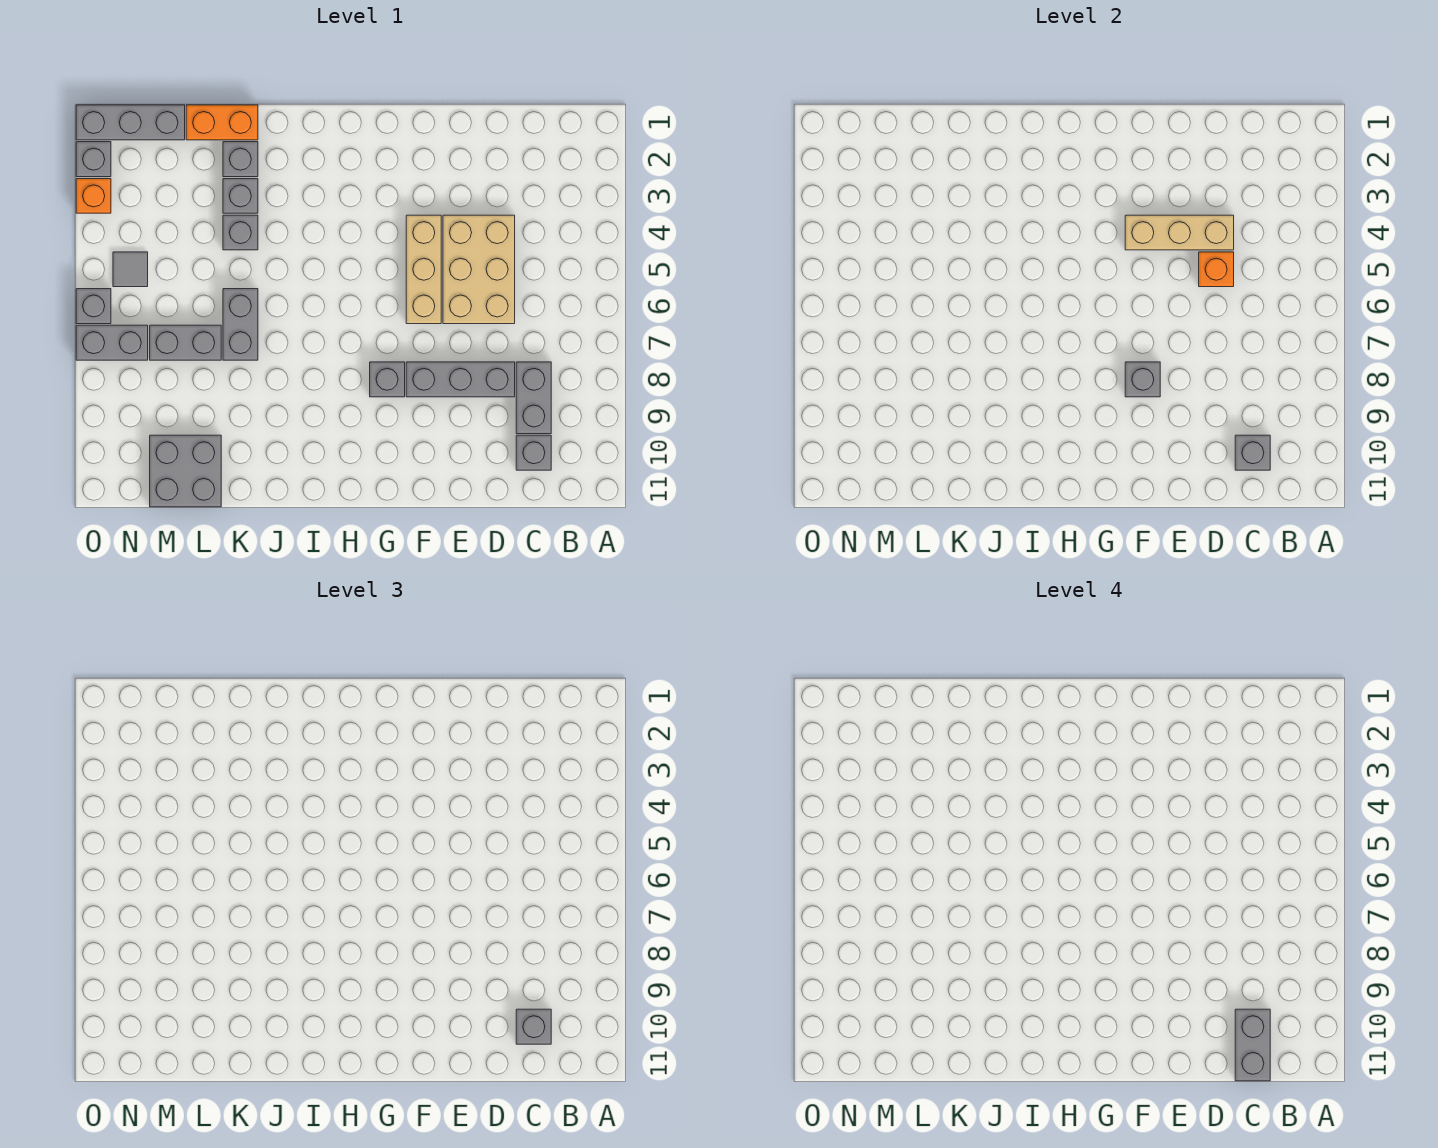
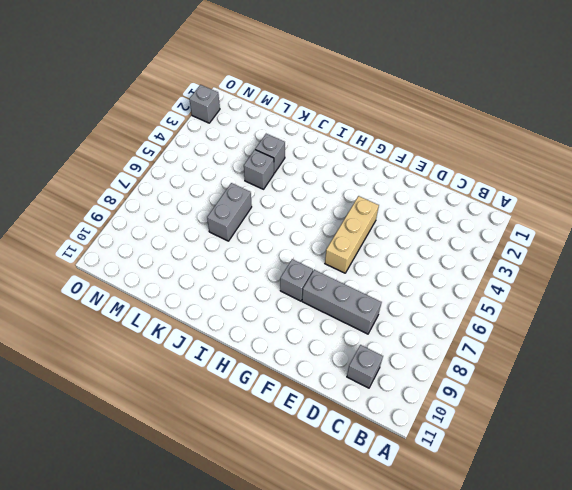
none -> grey brick C8:C9 level 1
none -> tan brick D4:E6 level 1
none -> orange brick K1:L1 level 1

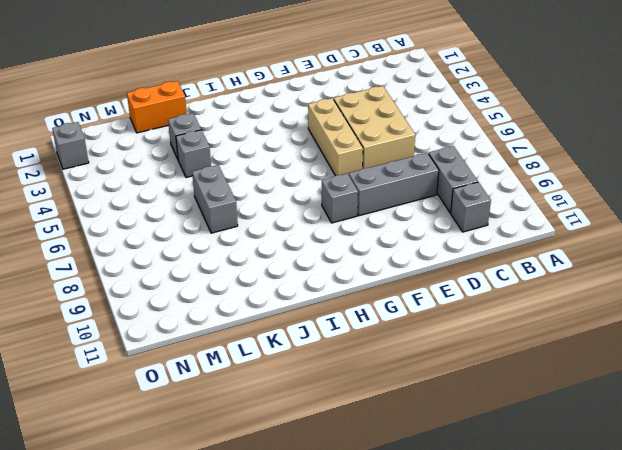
none -> grey brick K2 level 1
none -> grey brick L7:M7 level 1
none -> grey brick L10:M11 level 1

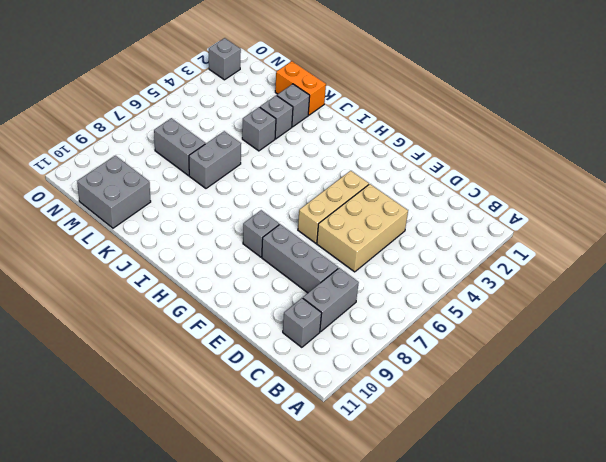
none -> grey brick M1:O1 level 1
none -> grey tile N5 level 1
none -> grey brick N7:O7 level 1

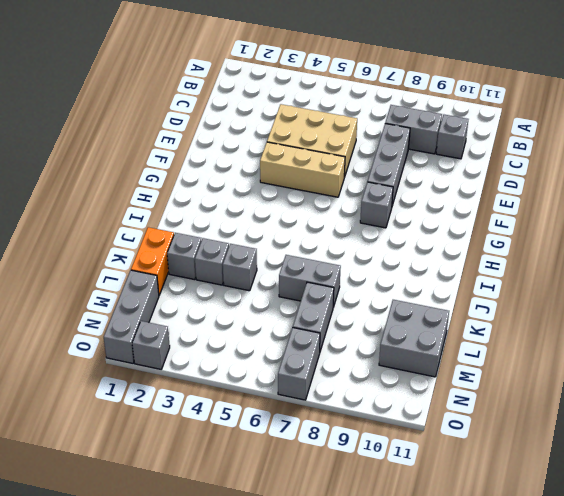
none -> grey tile N5 level 1
none -> orange brick O3 level 1
none -> grey brick O6 level 1

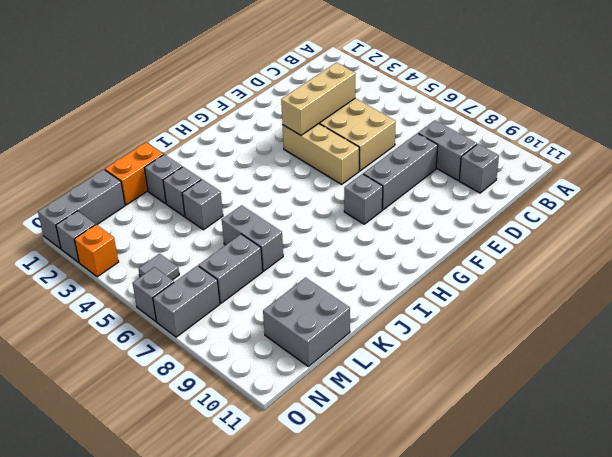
none -> grey brick C10 level 2
none -> orange brick D5 level 2
none -> grey brick F8 level 2

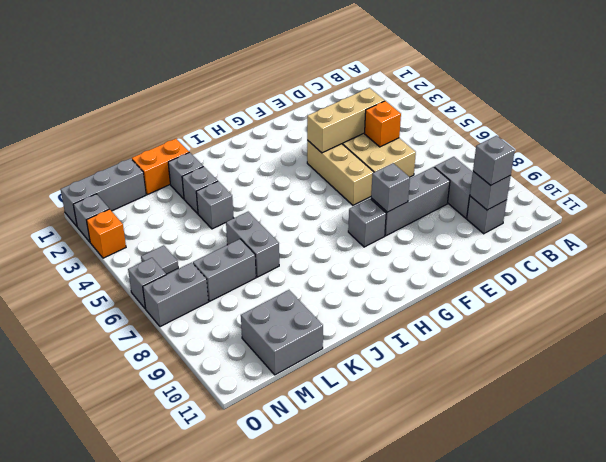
none -> grey brick C10:C11 level 4

